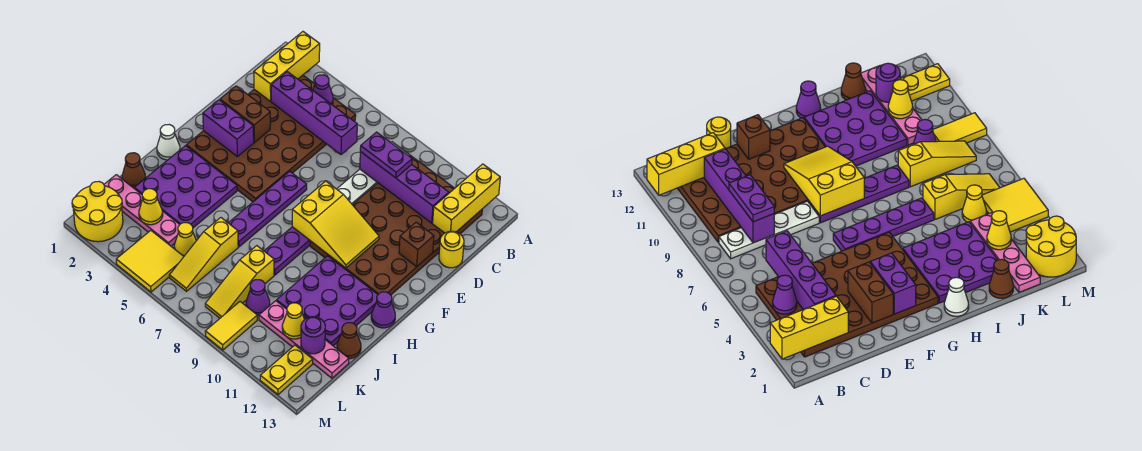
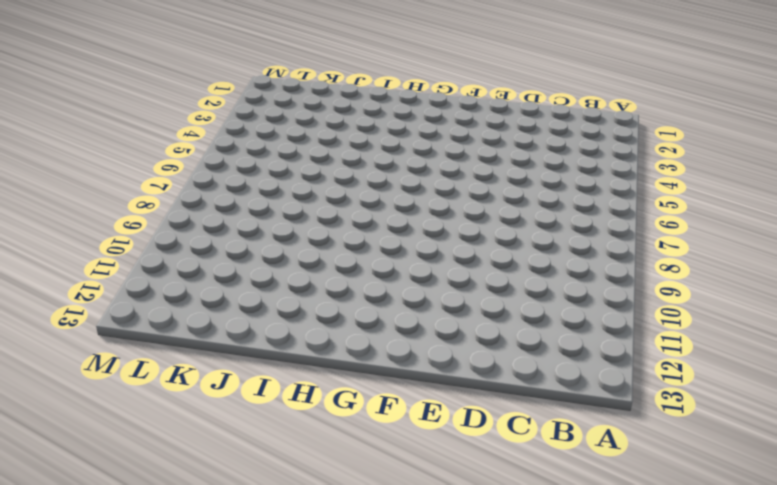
none -> brown plate B2:G5 level 1
none -> white plate B8:E8 level 1
none -> brown plate B9:G12 level 1
none -> yellow round brick D13 level 1

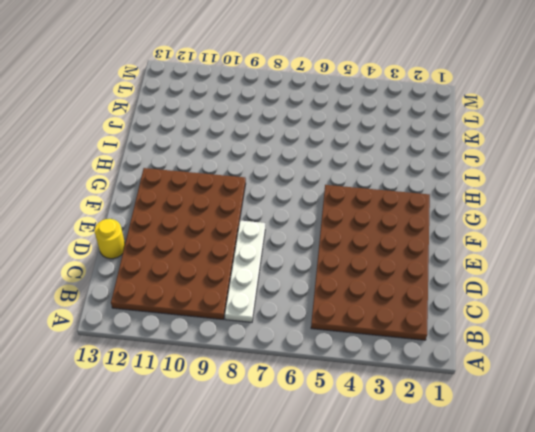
none -> purple plate F6:I6 level 1
none -> purple plate F8:I8 level 1
none -> white cone H1 level 1
none -> purple plate H2:J4 level 1

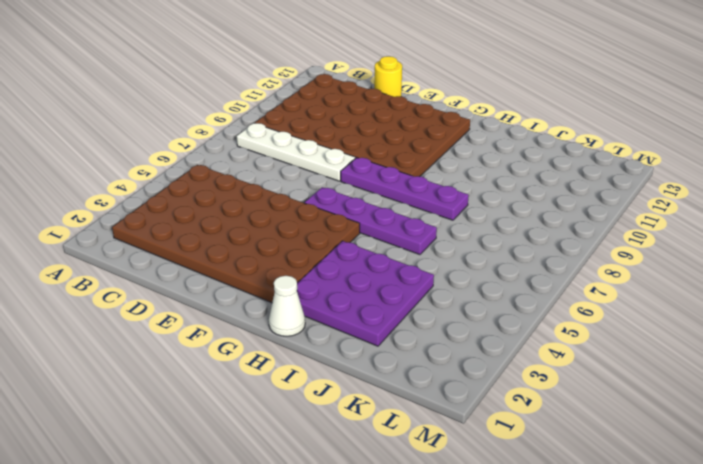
none -> purple plate H10:J12 level 1
none -> purple cone H13 level 1
none -> brown cone J1 level 1
none -> yellow slope J6:L6 level 1 top J

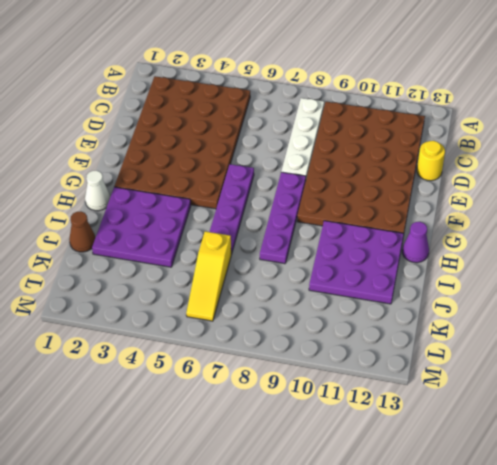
none -> yellow slope J8:L8 level 1 top J
none -> brown cone J13 level 1
none -> pink plate K1:K4 level 1
none -> yellow cone K5 level 1

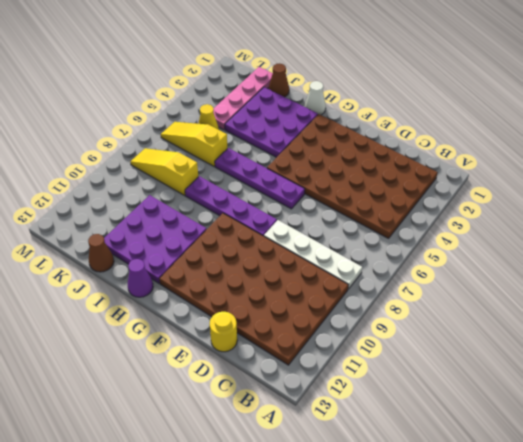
none -> purple cone K9 level 1
none -> pink plate K10:K13 level 1
none -> yellow round brick L1:M2 level 1
none -> yellow tile L4:M5 level 1

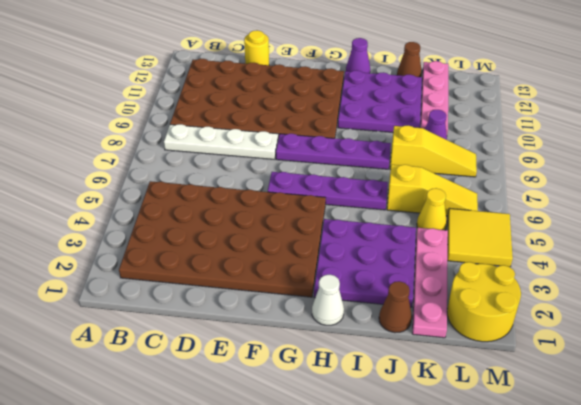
none -> yellow tile L9:M9 level 1
none -> yellow plate L12:M12 level 1
none -> yellow brick A2:C2 level 2
none -> yellow brick A12:C12 level 2

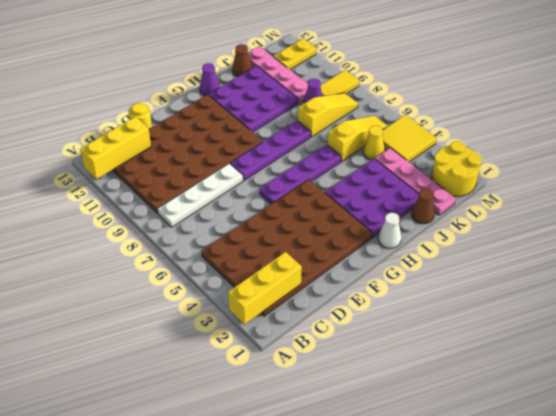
none -> purple cone B4 level 2
none -> purple brick C3:C6 level 2
none -> purple brick C8:C11 level 2
none -> brown brick E2:E3 level 2

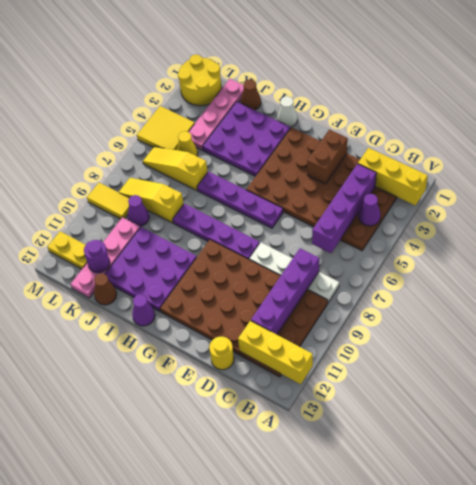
none -> brown brick E12 level 2
none -> purple brick F2:F3 level 2
none -> yellow slope F8:G10 level 2 top 8
none -> yellow cone K3 level 2

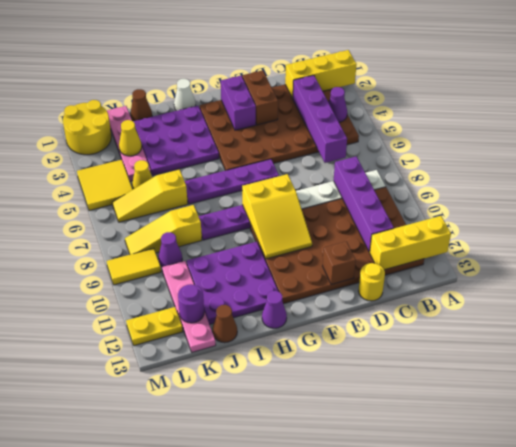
none -> yellow cone K11 level 2
none -> purple plate C8:C9 level 3

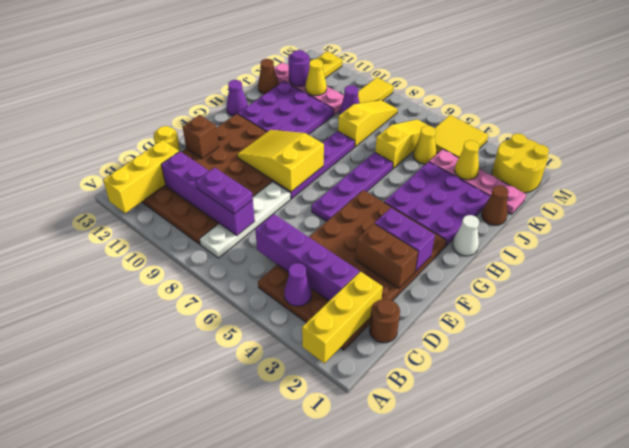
brown round brick C1 level 1 -> none

